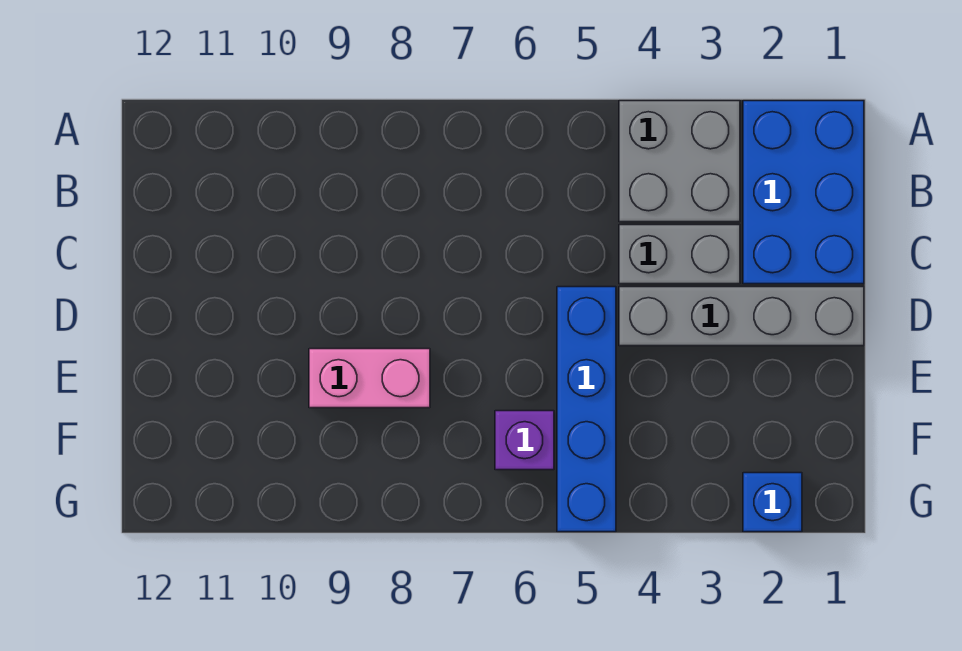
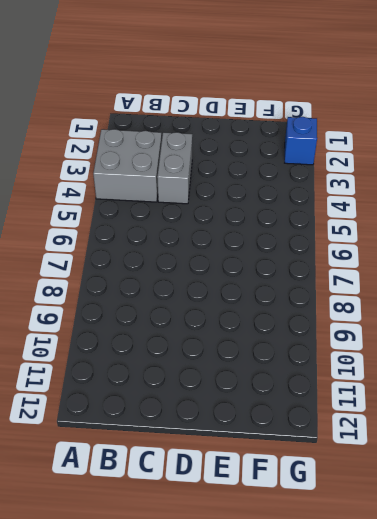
none -> blue brick A1:C2 level 1
none -> grey brick D1:D4 level 1

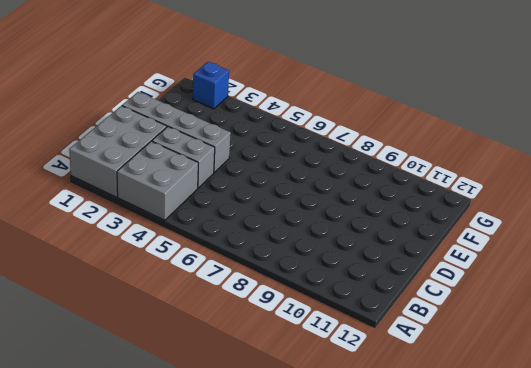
grey brick A1:C2 level 1 -> blue brick A1:C2 level 1
none -> blue brick D5:G5 level 1
none -> pink brick E8:E9 level 1

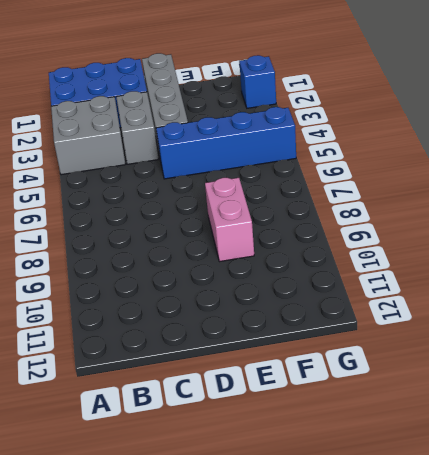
none -> purple brick F6 level 1

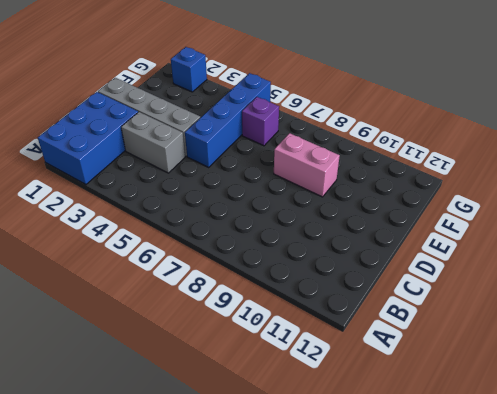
none -> grey brick A3:B4 level 1

